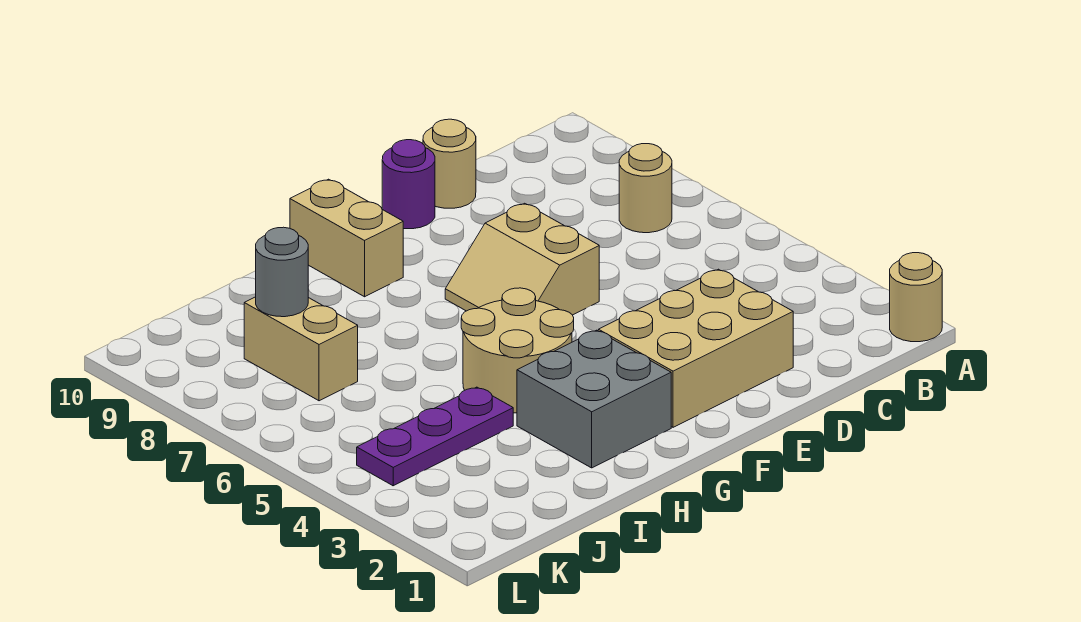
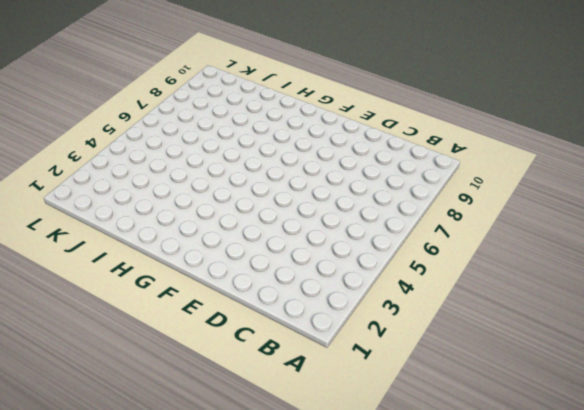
none -> tan round brick A1 level 1
none -> tan round brick B7 level 1
none -> tan brick D2:F3 level 1

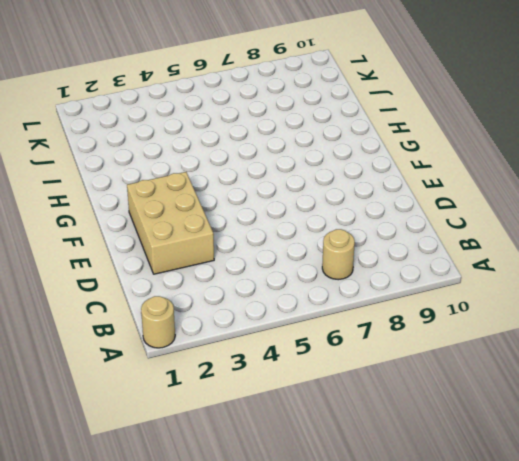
none -> tan round brick D10 level 1
none -> tan slope E6:F7 level 1 top E
none -> purple round brick E10 level 1

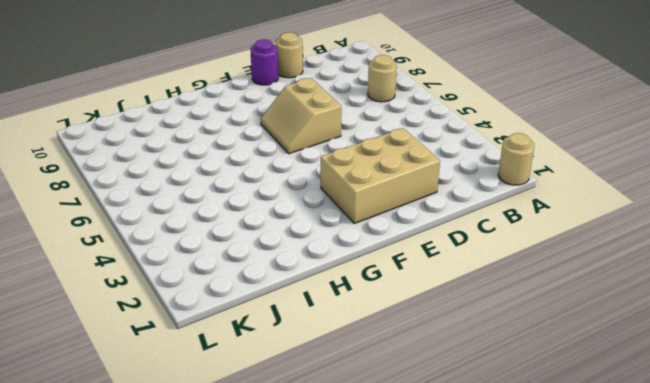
none -> grey brick G2:H3 level 1
none -> tan round brick G4:H5 level 1
none -> tan brick G9:G10 level 1

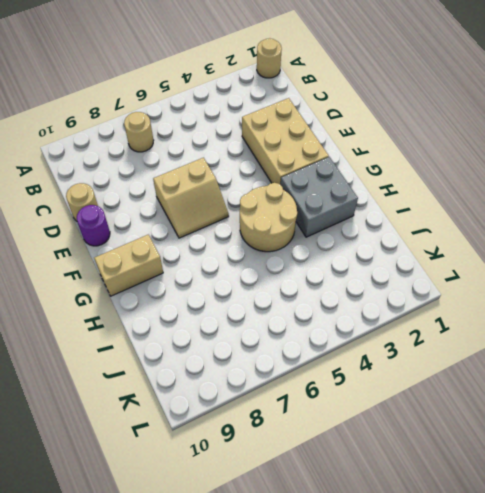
none -> purple plate I4:K4 level 1
none -> tan brick J7:J8 level 1
none -> grey round brick J8 level 2

